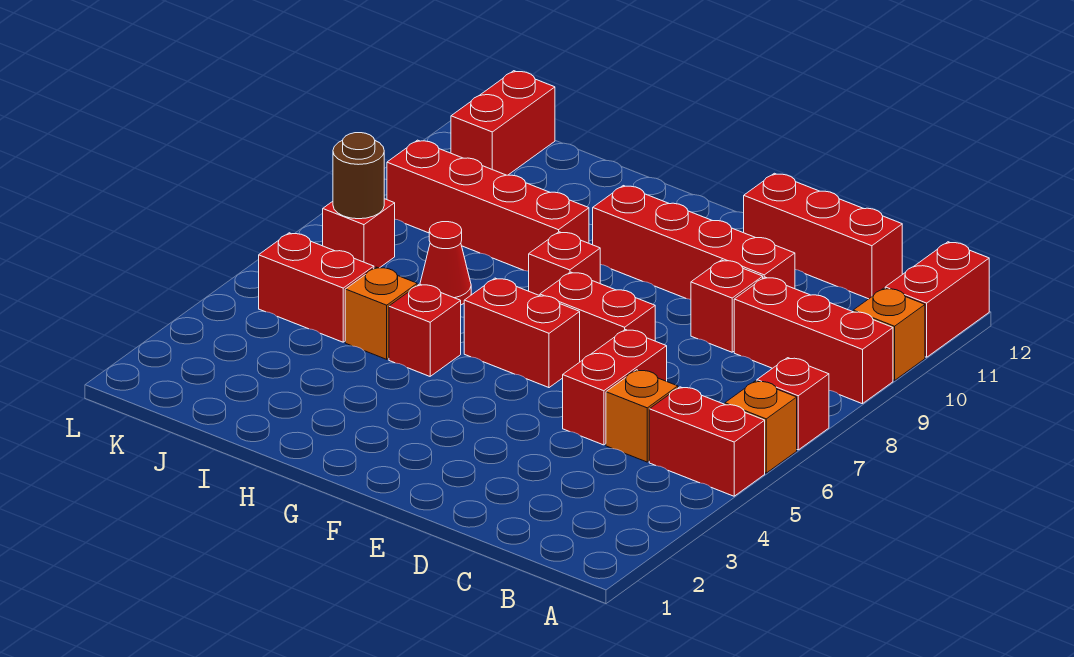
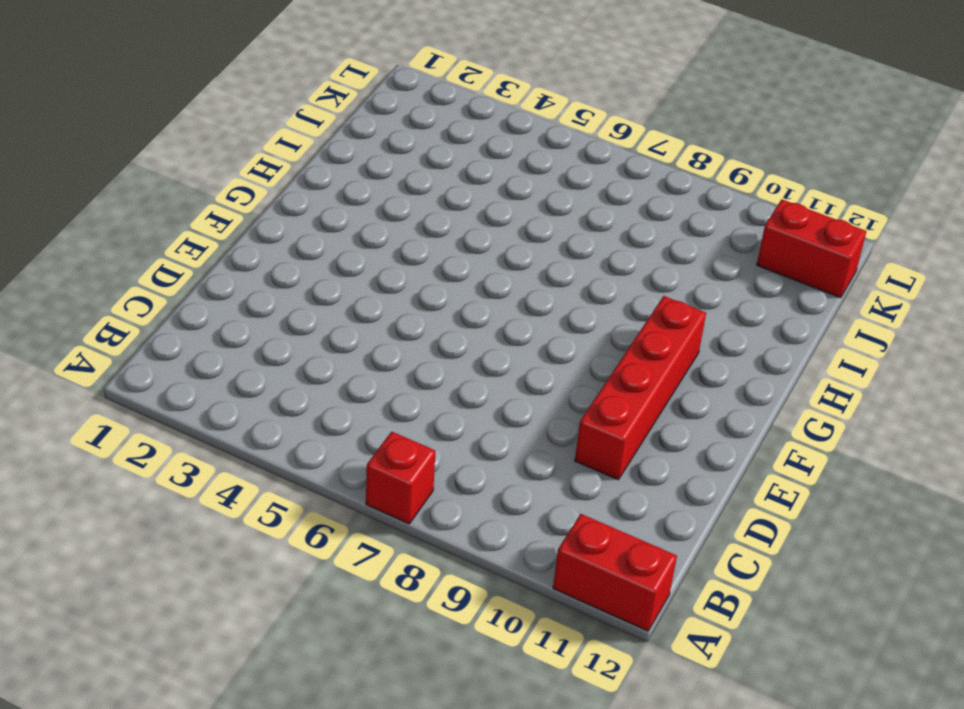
none -> red brick A5:B5 level 1
none -> orange brick A6 level 1
none -> red brick A9:C9 level 1

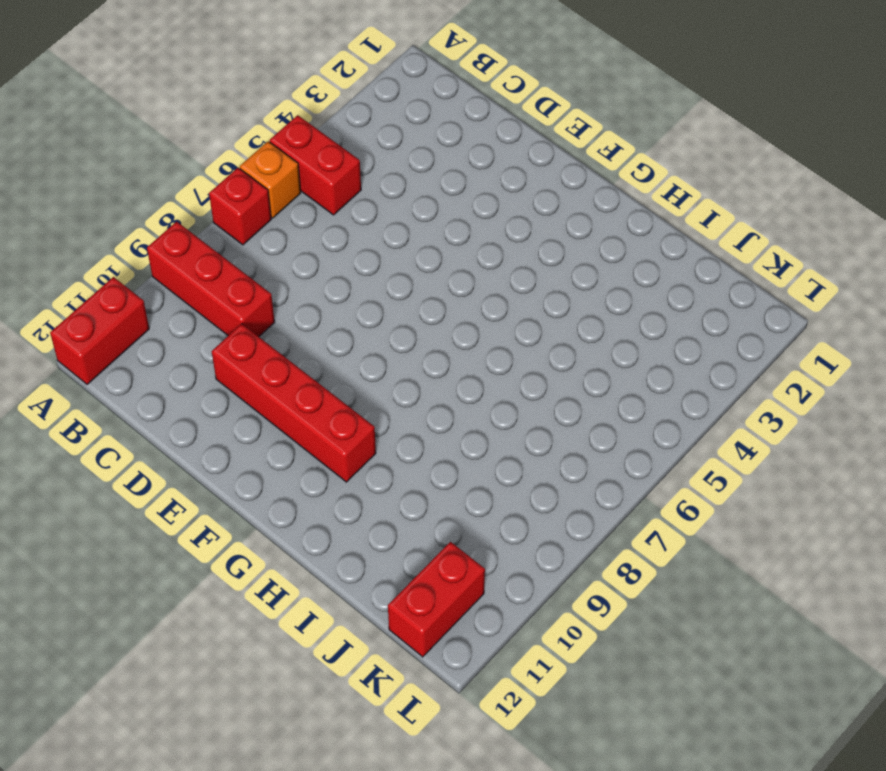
none -> orange brick A10 level 1
none -> orange brick C5 level 1
none -> red brick C12:E12 level 1

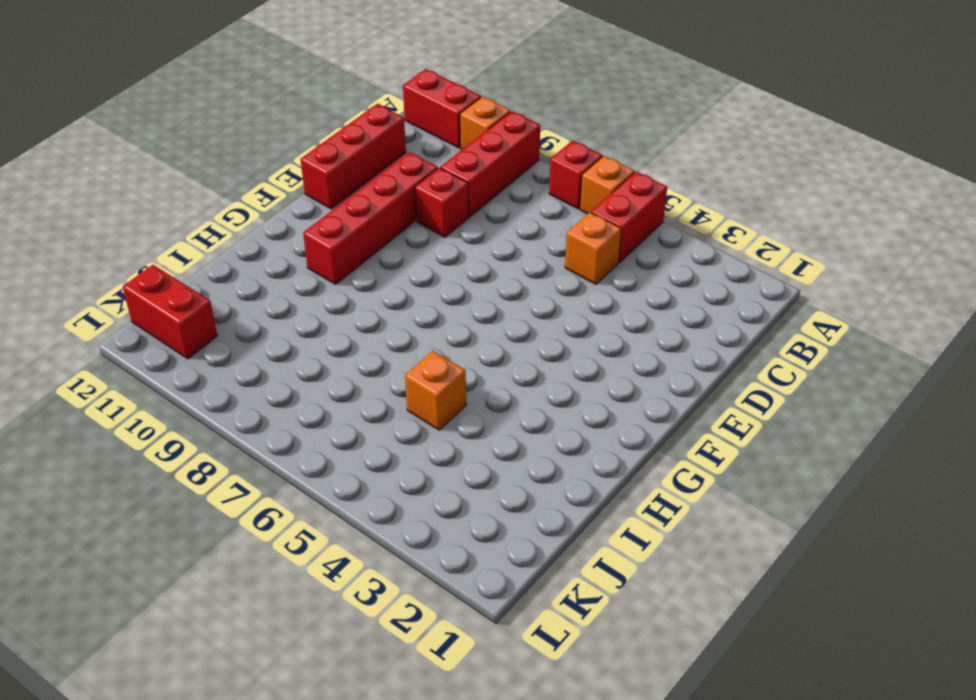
none -> red brick D5:D6 level 1
none -> red brick E7:F7 level 1
none -> red brick F6:G6 level 1

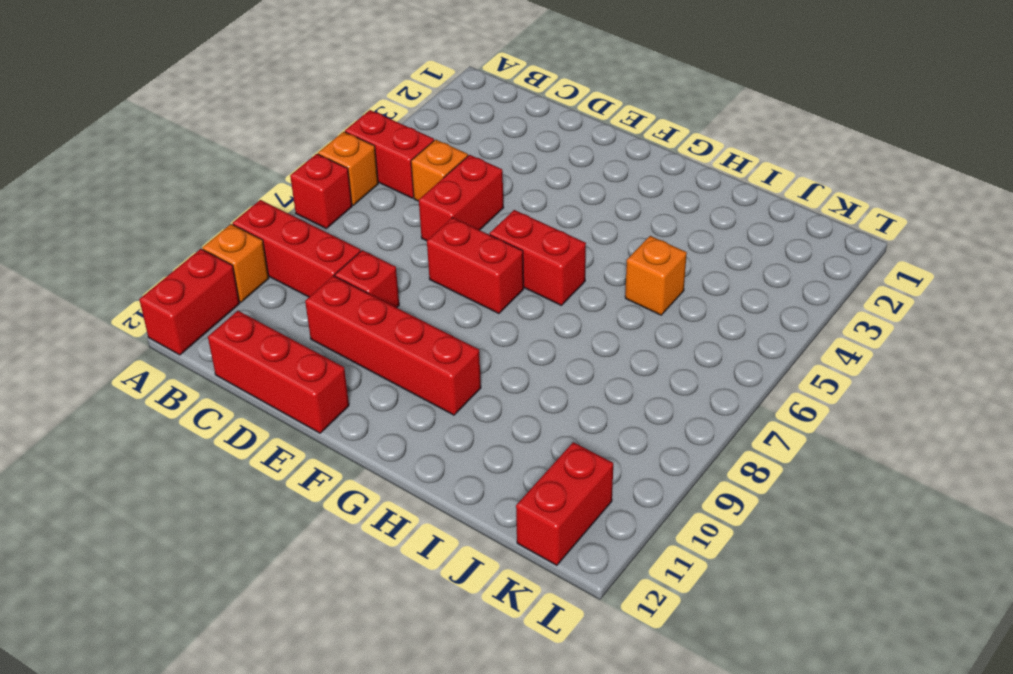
none -> red brick G8 level 1
none -> red brick H5 level 1
none -> red brick H9:K9 level 1

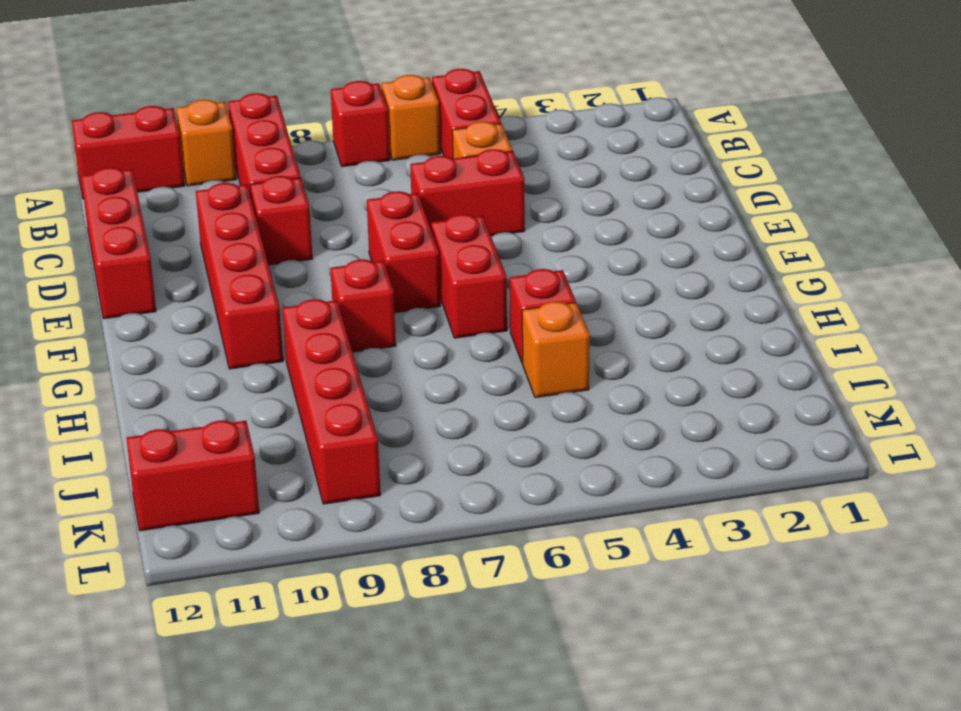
none -> red cone I7 level 1
none -> red brick J5:K5 level 1
none -> red brick K7 level 1

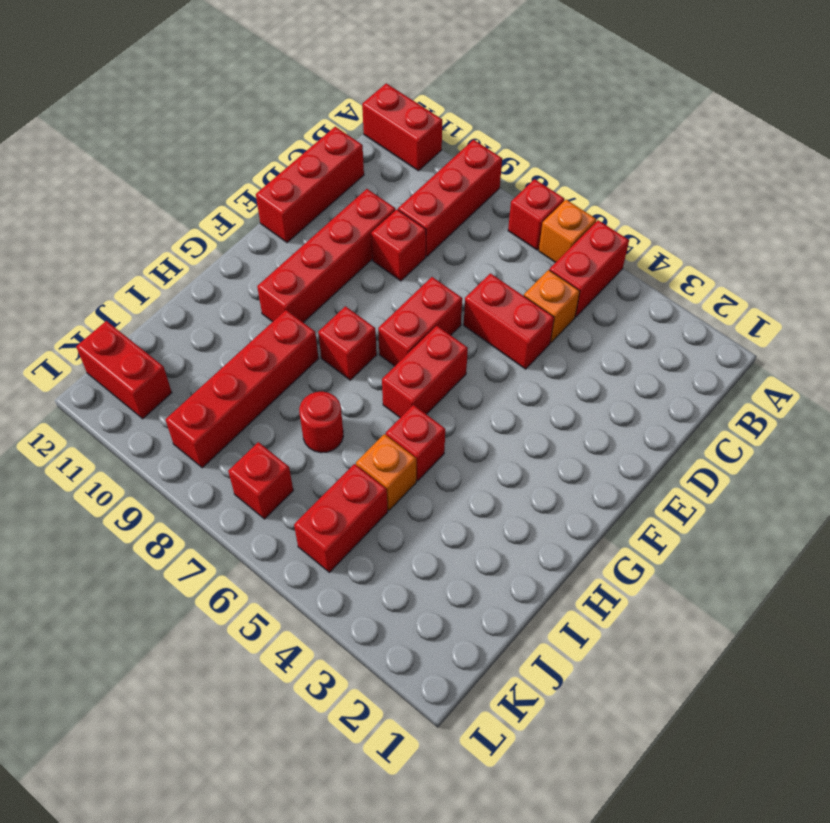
red round brick I7 level 1 -> red cone I7 level 1
none -> orange brick A10 level 1
none -> brown round brick K7 level 2

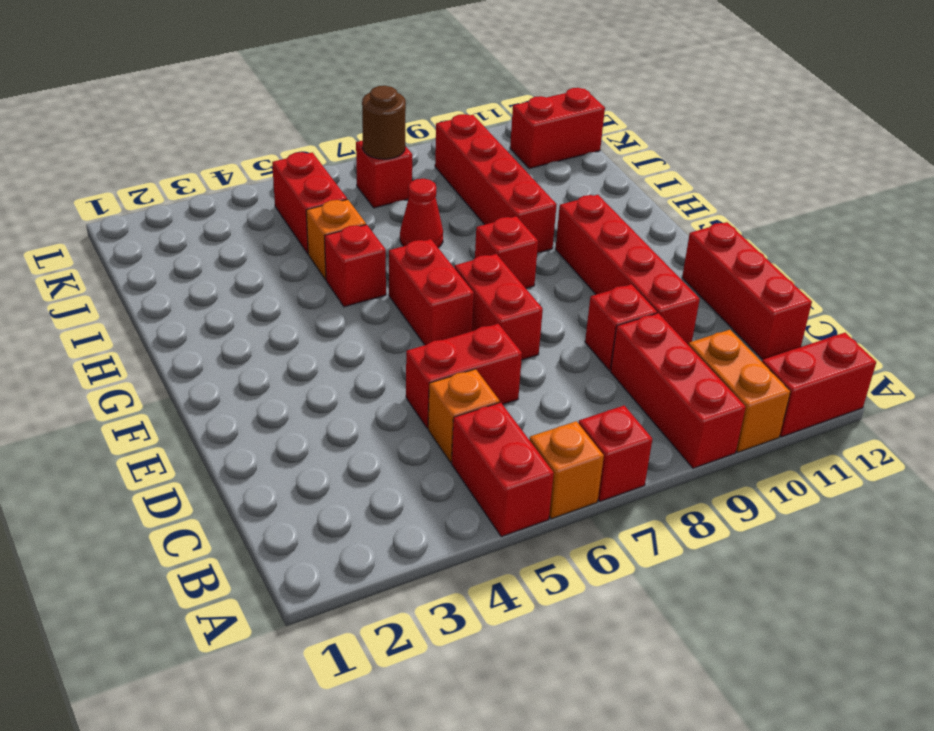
orange brick A10:B10 level 1 -> orange brick A10 level 1

